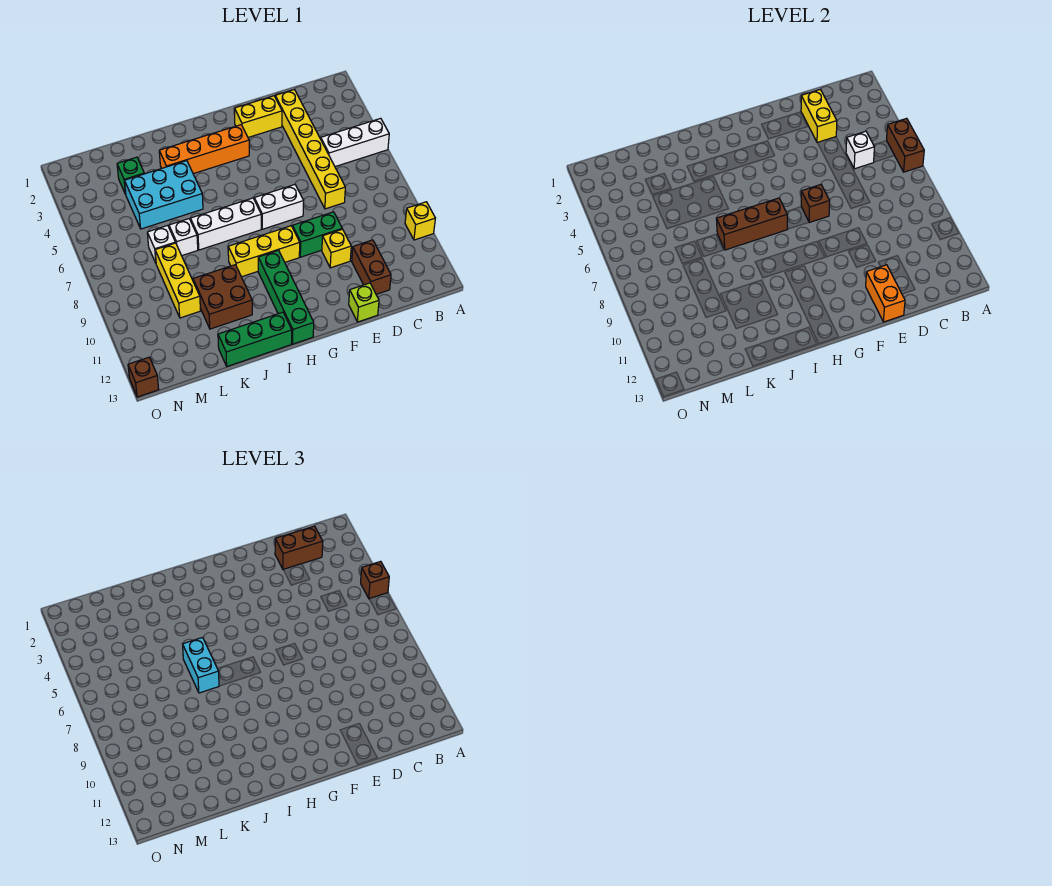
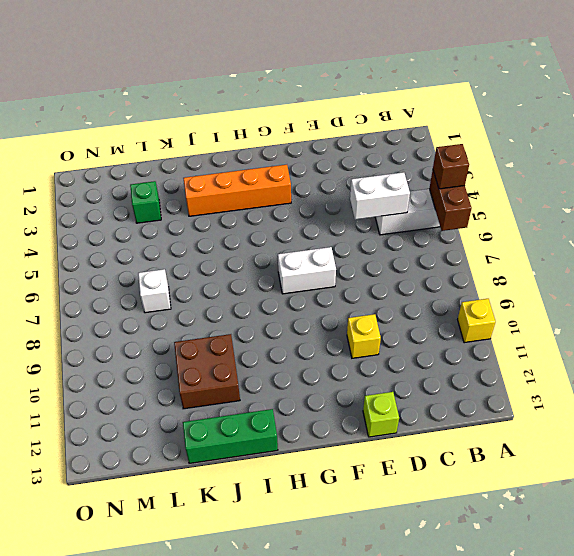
white brick C5:D5 level 2 -> white brick C5 level 2
none -> yellow brick D2:D7 level 1
none -> brown brick D11:D12 level 1
none -> yellow brick E2:F2 level 1
none -> green brick E9:F9 level 1

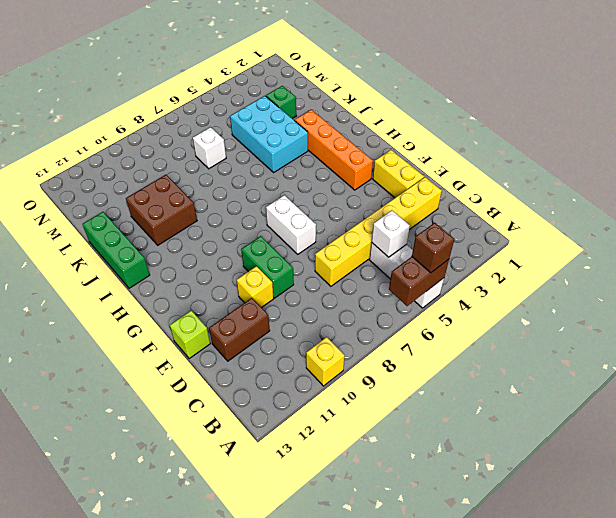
none -> yellow brick G9:I9 level 1
none -> white brick H7:J7 level 1
none -> green brick H10:H13 level 1
none -> white brick K7 level 1

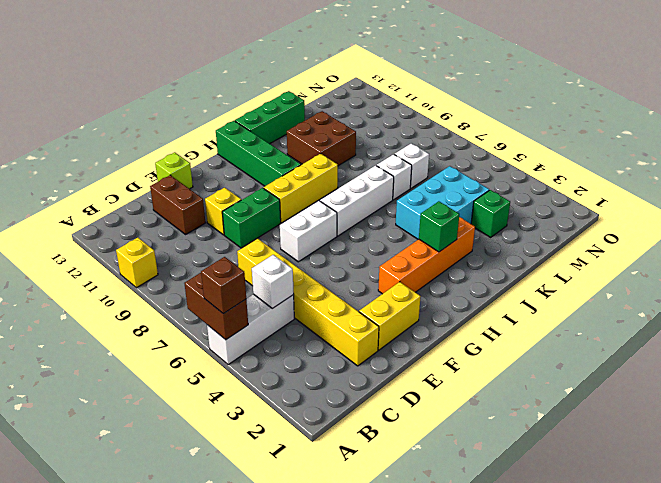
green brick I3 level 2 -> none
none -> yellow brick L8:L10 level 1
none -> brown brick O13 level 1
none -> yellow brick D2:D3 level 2
none -> orange brick E12:E13 level 2

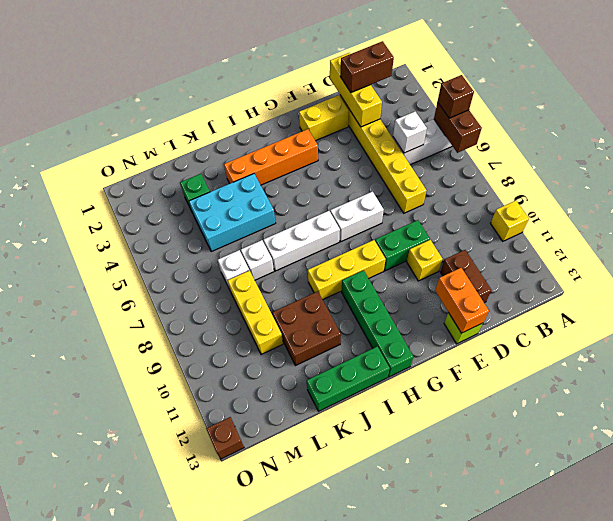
yellow brick D1:D3 level 2 -> yellow brick D2:D3 level 2
none -> brown brick F7 level 2
none -> brown brick H7:J7 level 2
none -> cyan brick J6:J7 level 3

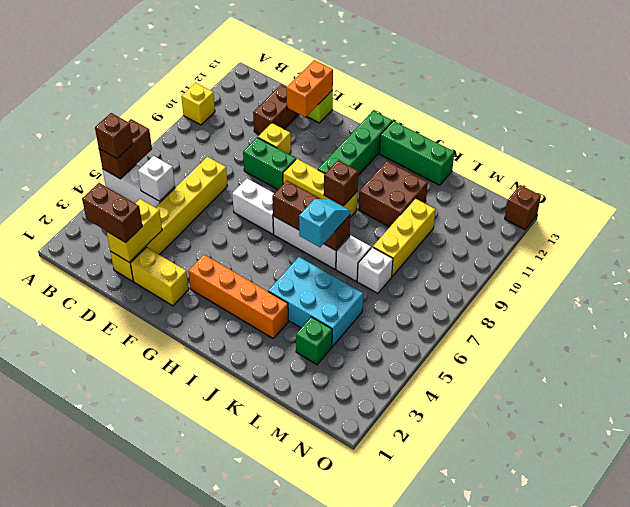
brown brick I9 level 2 -> brown brick F7 level 2
cyan slope J6:J7 level 3 top 6 -> cyan brick J6:J7 level 3

